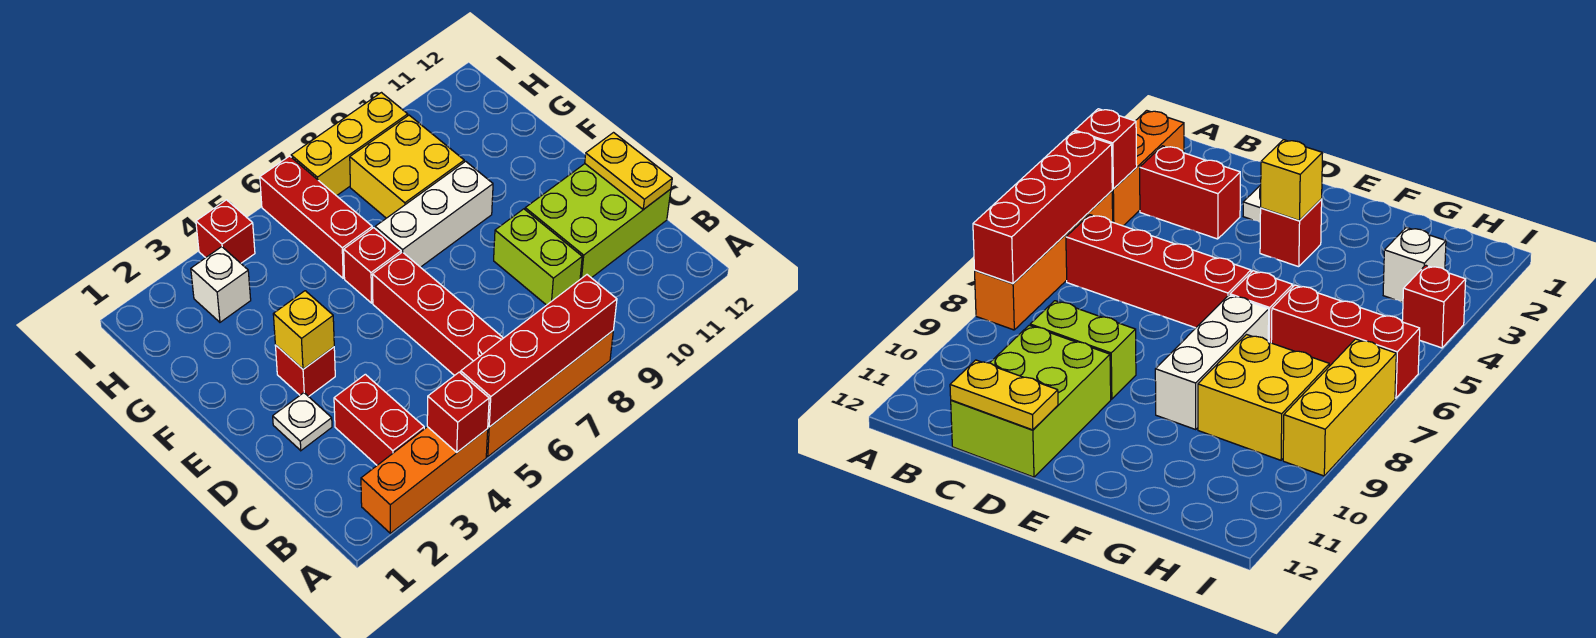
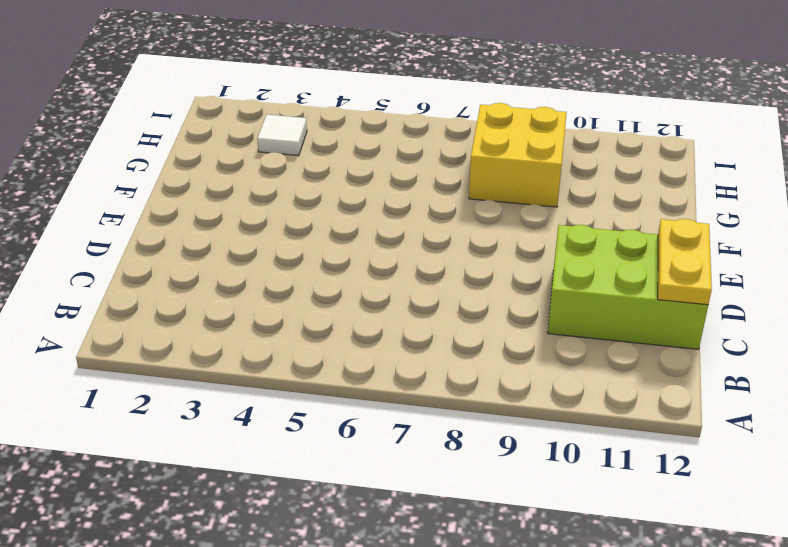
white tile H3 level 1 -> white brick H3 level 1
none -> orange brick A2:A4 level 1
none -> orange brick A5:A8 level 1
none -> red brick B3:C3 level 1

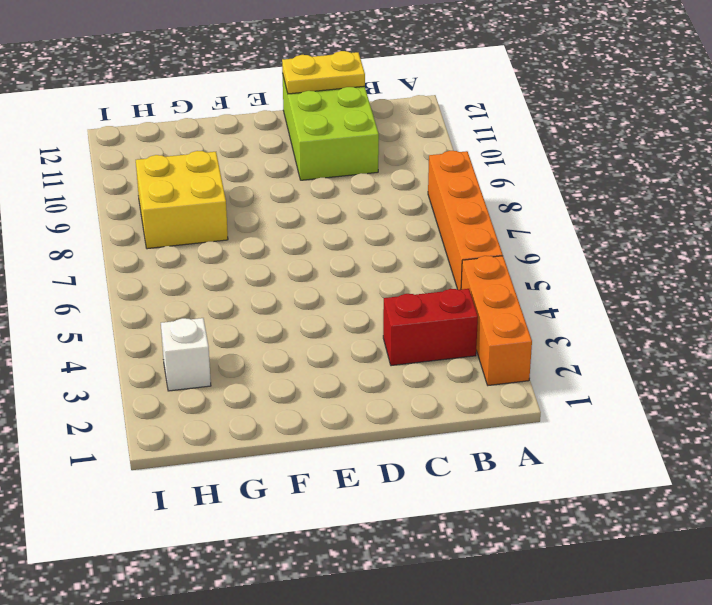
none -> red brick B6:E6 level 1
none -> lime brick C9:D9 level 1
none -> white plate D2 level 1

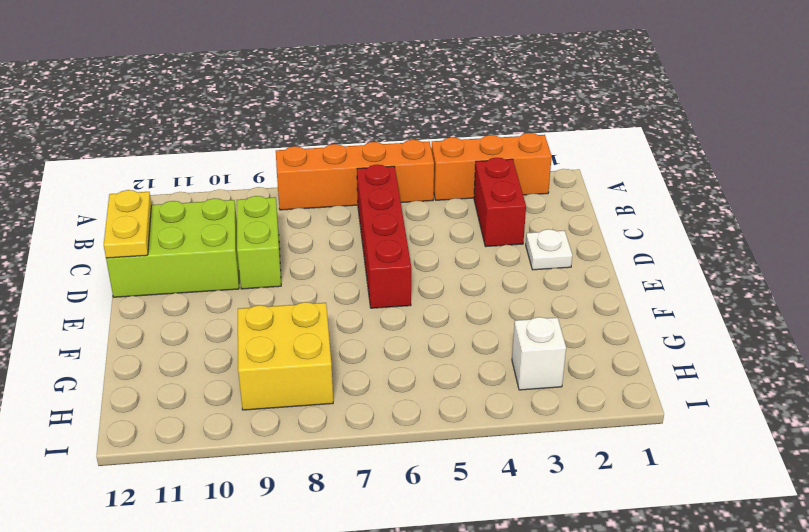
none -> red brick E3 level 1
none -> red brick F6 level 1
none -> white brick F7:F9 level 1

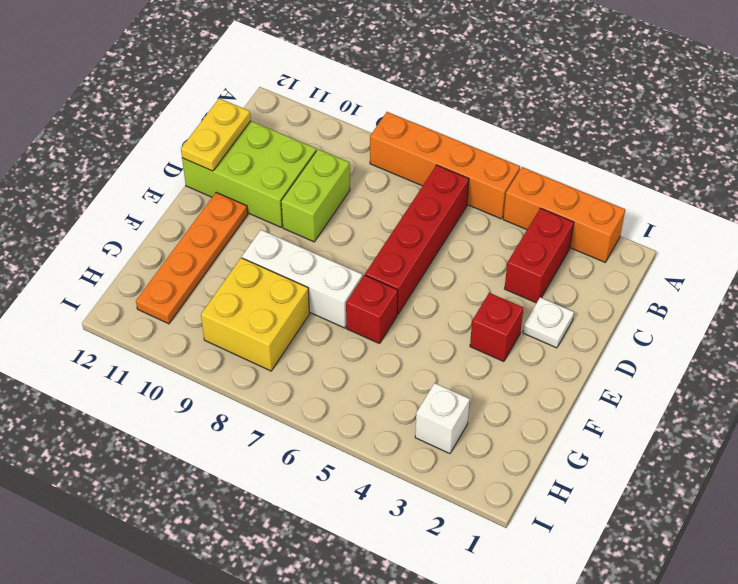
orange plate E11:H11 level 1 -> none
none -> red brick G6:I6 level 1
none -> red brick I4 level 1
none -> yellow brick I7:I9 level 1

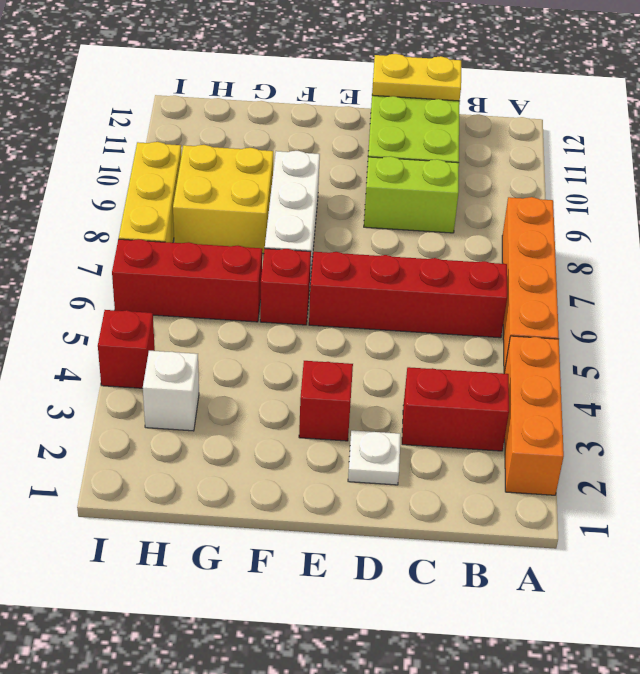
none -> red brick A4 level 2
none -> red brick A5:A8 level 2
none -> yellow brick E3 level 2

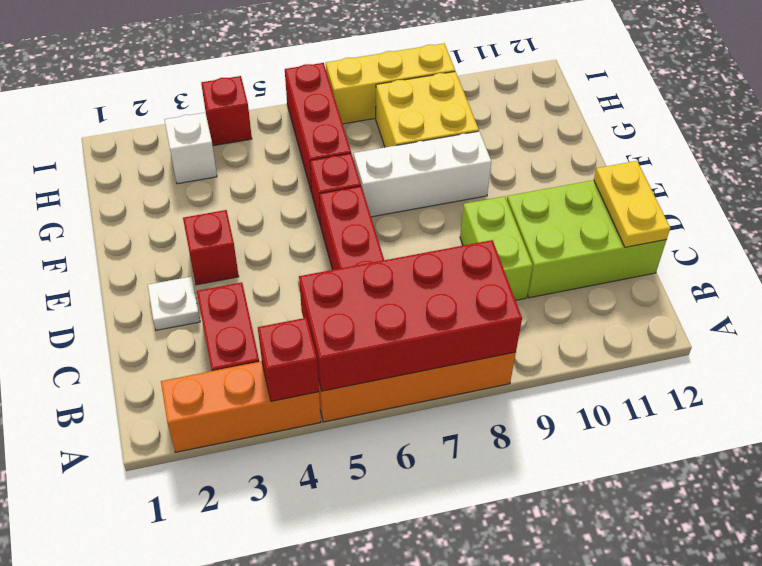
red brick A5:B8 level 2 -> red brick A5:A8 level 2
none -> yellow brick E3 level 2

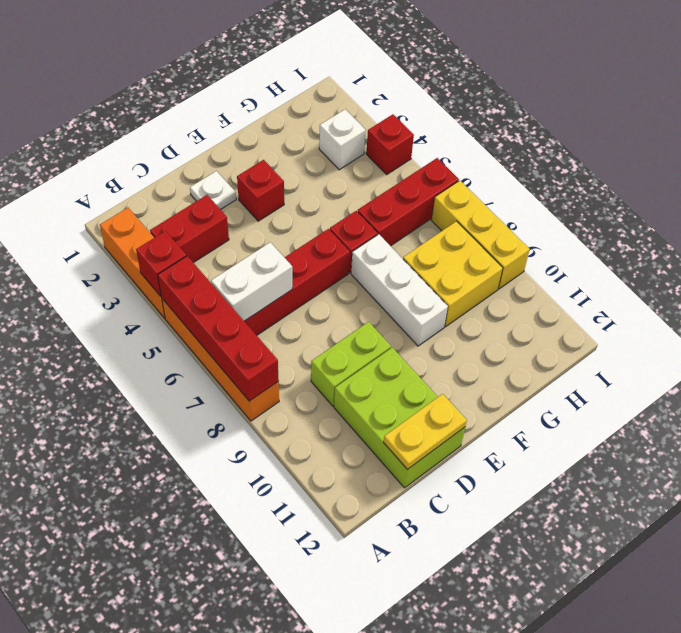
white brick B6:C6 level 2 -> none
none -> yellow brick E3 level 2

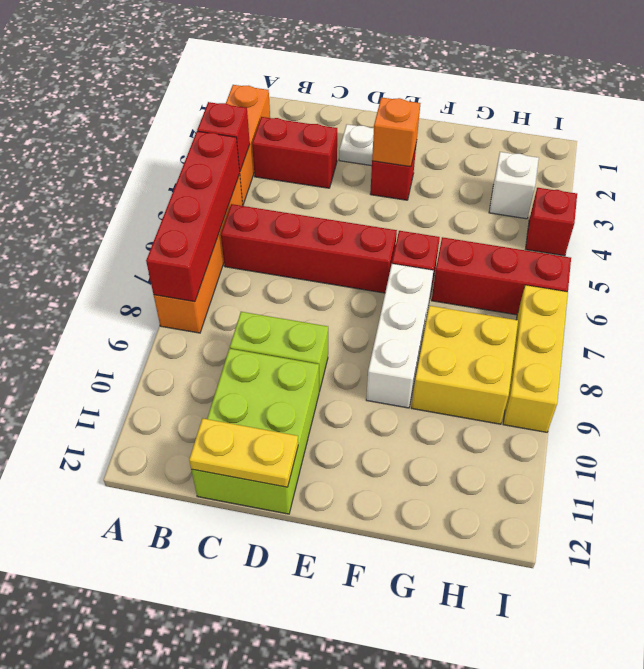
orange brick E3 level 2 -> yellow brick E3 level 2

